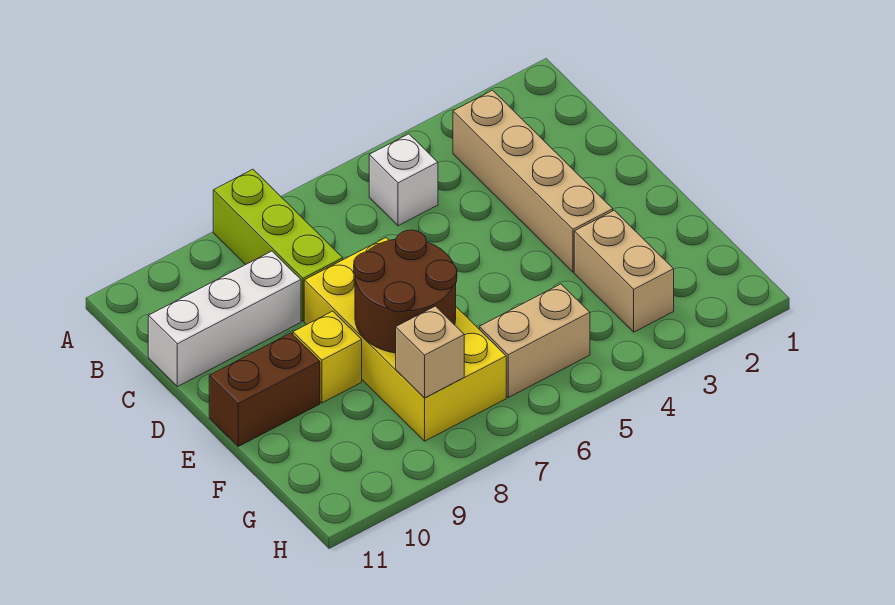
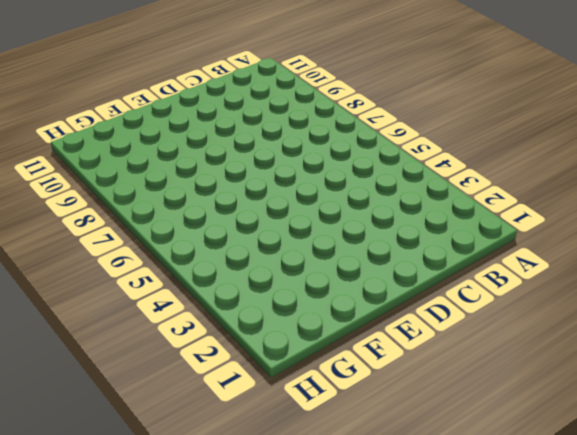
none -> lime brick A8:C8 level 1
none -> tan brick B3:E3 level 1

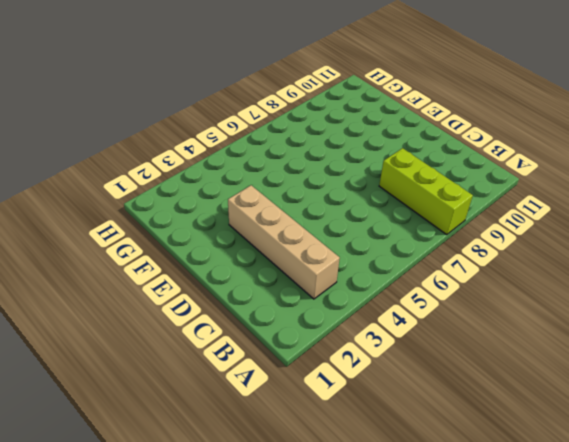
none -> white brick B5 level 1
none -> white brick C9:C11 level 1

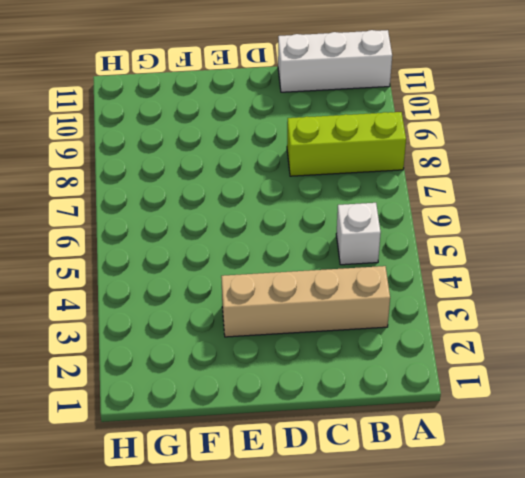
white brick A11:C11 level 1 -> white brick C9:C11 level 1
none -> yellow brick D7:G8 level 1
none -> yellow brick E9 level 1

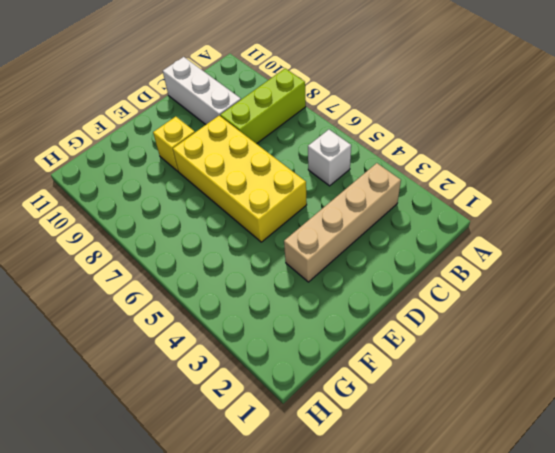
yellow brick D5:E8 level 1 -> yellow brick D7:G8 level 1
none -> brown brick E10:E11 level 1
none -> tan brick F3:G3 level 1

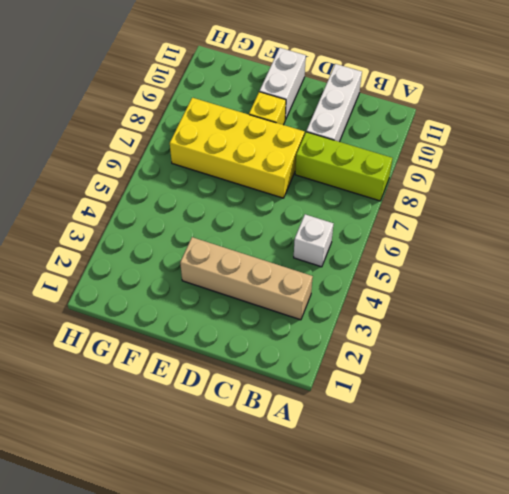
white brick E10:E11 level 1 -> brown brick E10:E11 level 1
none -> tan brick F3:G3 level 1
none -> tan brick G5:G6 level 1

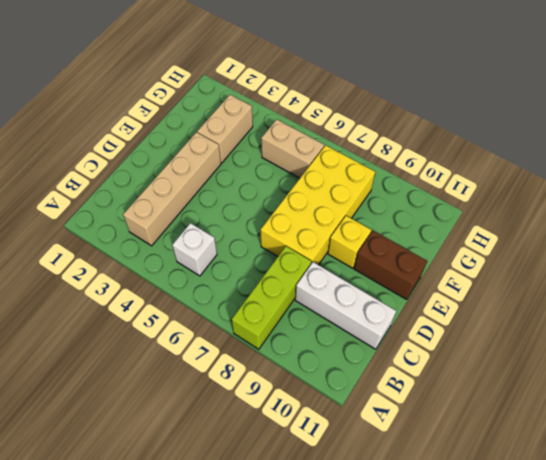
none -> brown round brick E7:F8 level 2
none -> tan brick G8 level 2

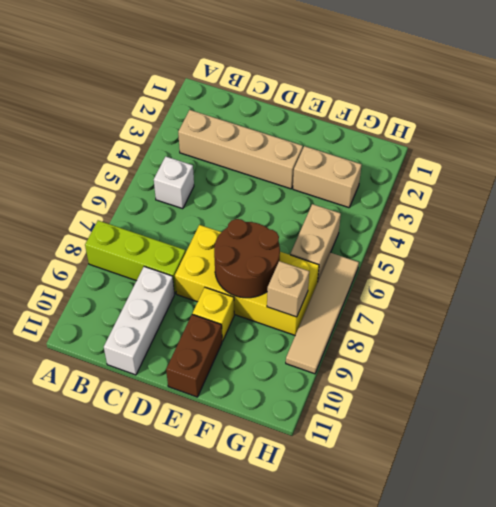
tan tile H6:H9 level 1 -> none

